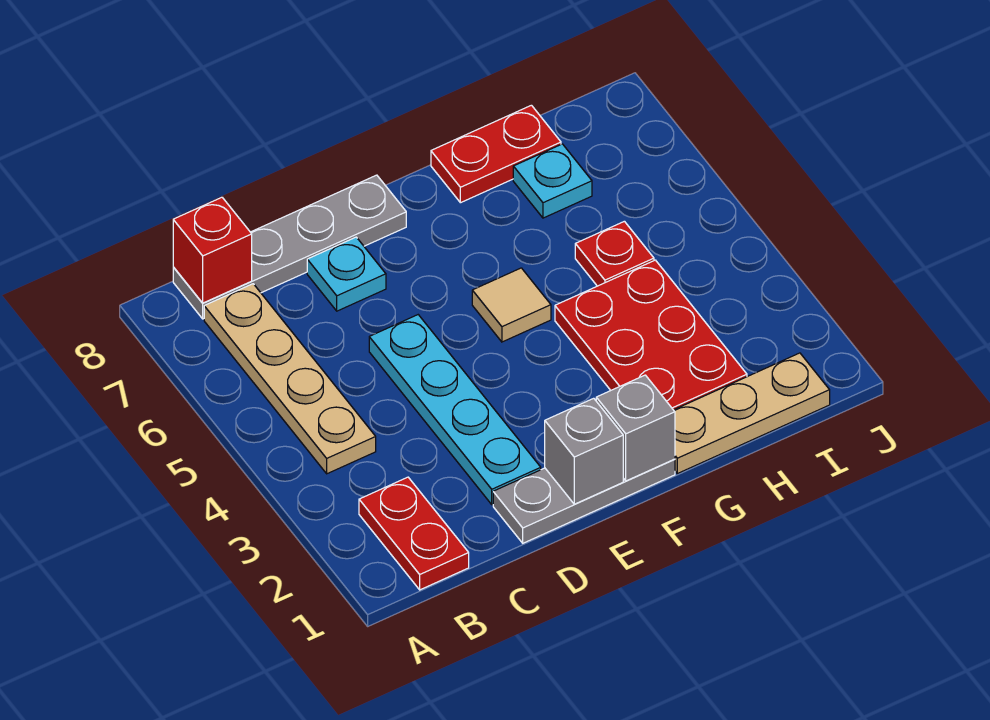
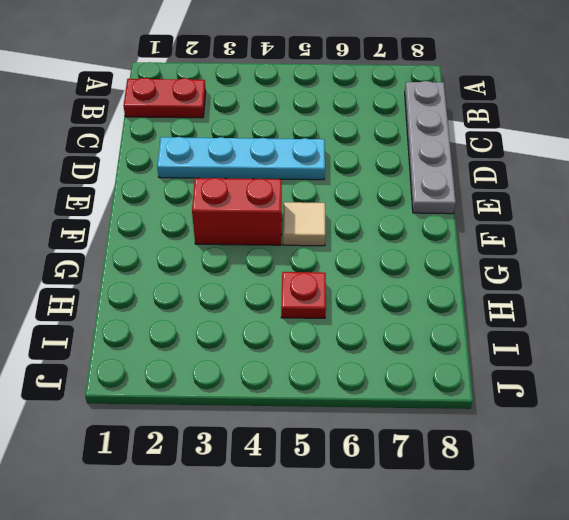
red brick F3:F4 level 1 -> none
none -> tan plate B4:B7 level 1
none -> grey plate D1:F1 level 1
none -> cyan plate D7 level 1

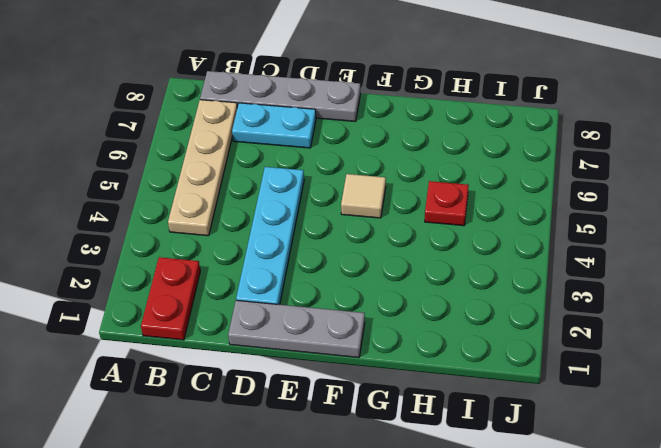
cyan plate C7:D7 level 1 -> cyan plate D7 level 1
none -> tan plate G1:I1 level 1
none -> red plate G2:H4 level 1
none -> red plate G8:H8 level 1

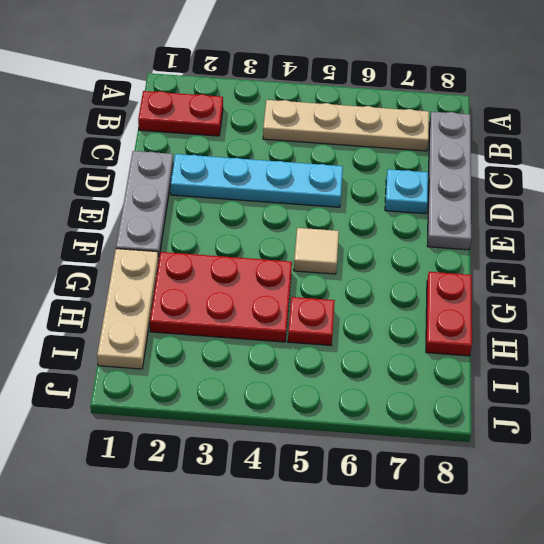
none -> cyan plate H7 level 1
none -> red brick B8 level 2
none -> grey brick E1 level 2

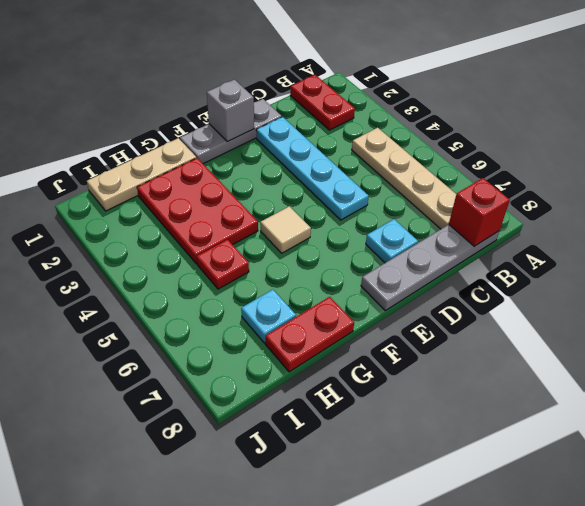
none -> grey brick F1 level 2

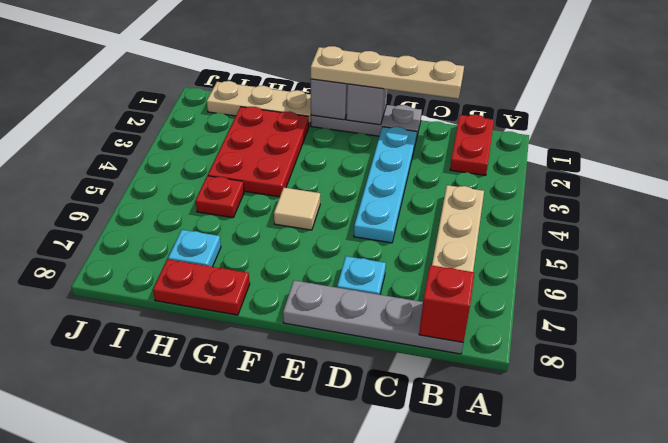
tan plate C1:F1 level 3 -> none

